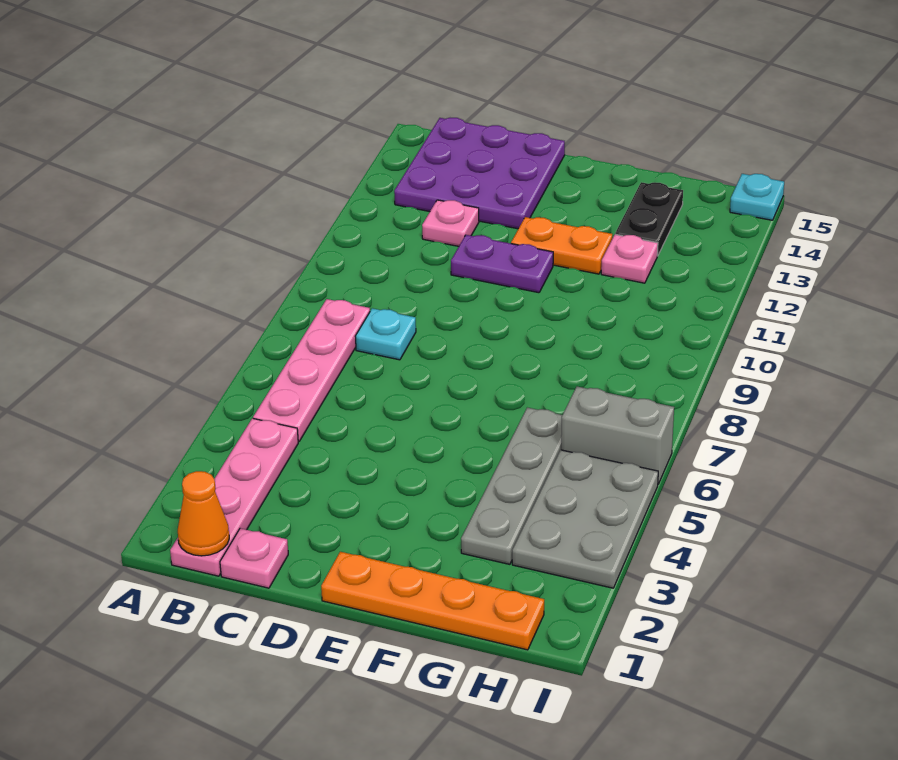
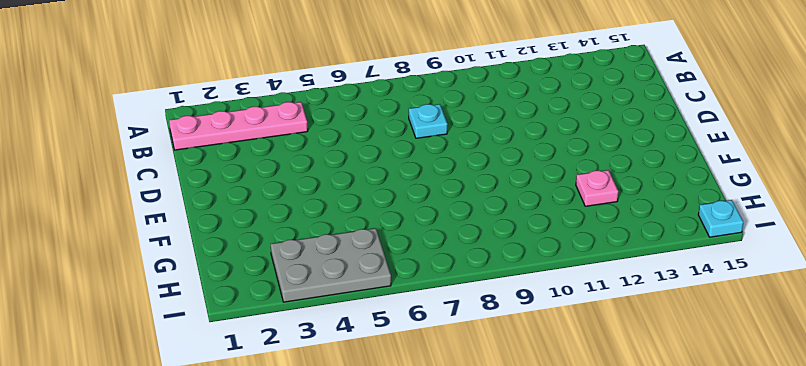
none -> pink plate B5:B8 level 1
none -> purple plate B13:D15 level 1
none -> pink plate C1 level 1

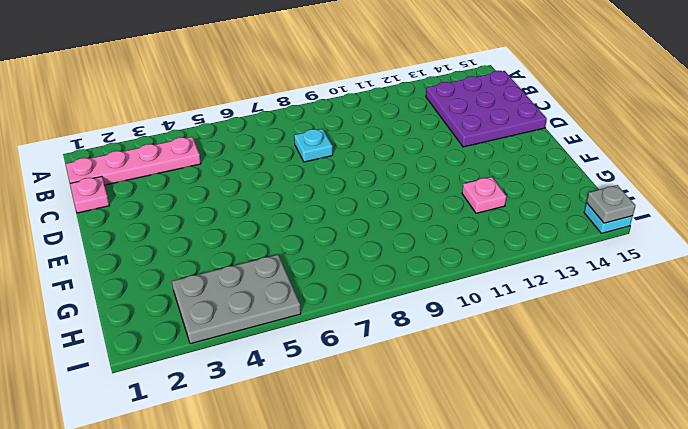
grey plate I15 level 2 -> none
none -> pink plate B5:B8 level 1
none -> pink plate C12 level 1
none -> purple plate D11:E11 level 1

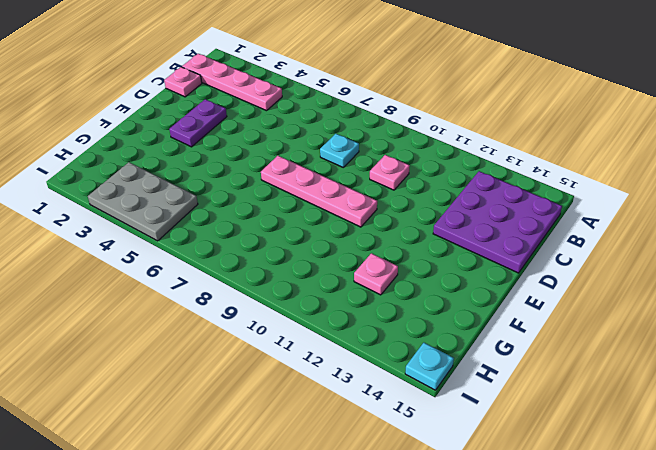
pink plate C10 level 1 -> pink plate C12 level 1
purple plate D3:E3 level 1 -> purple plate D11:E11 level 1
pink plate E7:E10 level 1 -> pink plate B5:B8 level 1
none -> orange plate E1:H1 level 1
none -> orange plate E12:F12 level 1
none -> grey plate G3:G6 level 1

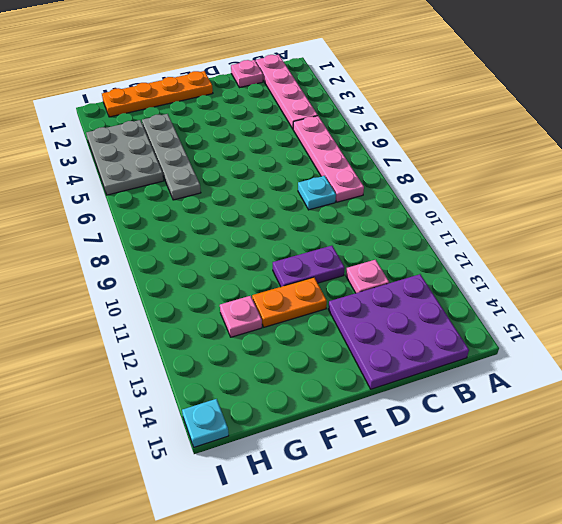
none -> black plate G13:G14 level 1
none -> grey brick H6:I6 level 1
none -> orange cone B1 level 2

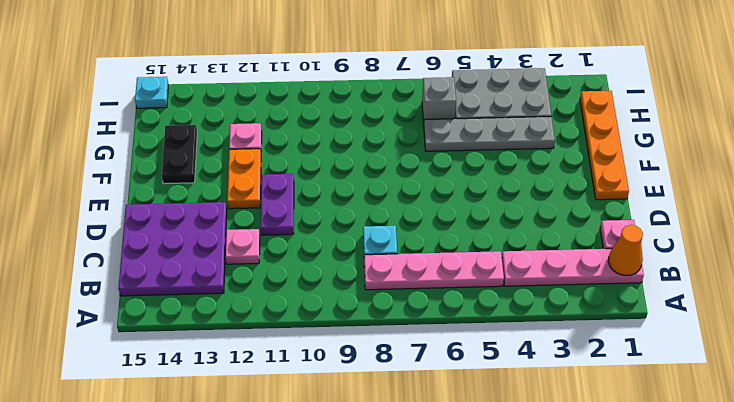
black plate F14:G14 level 1 -> black plate G13:G14 level 1
grey brick H6 level 1 -> grey brick H6:I6 level 1

